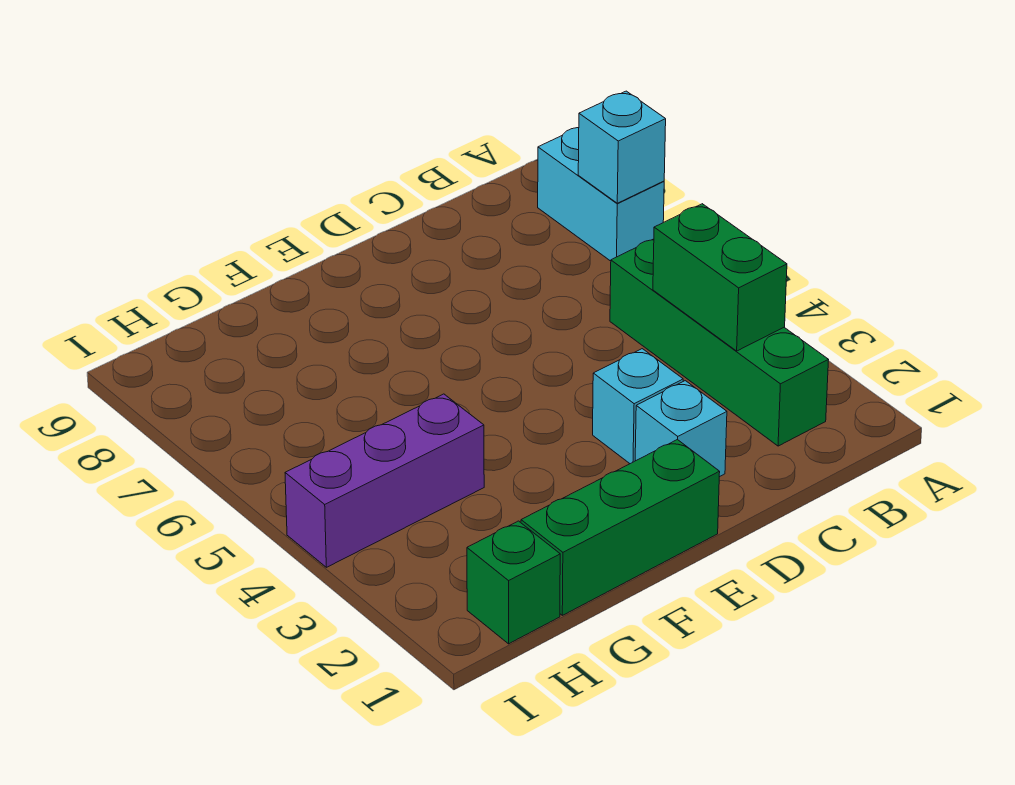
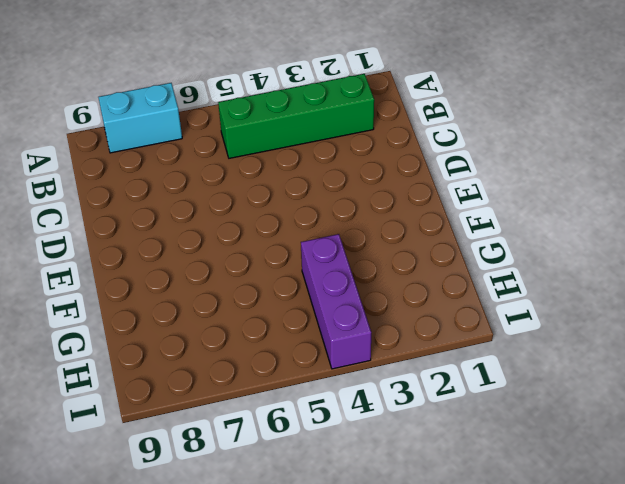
none -> cyan brick D2 level 1
none -> cyan brick D3 level 1

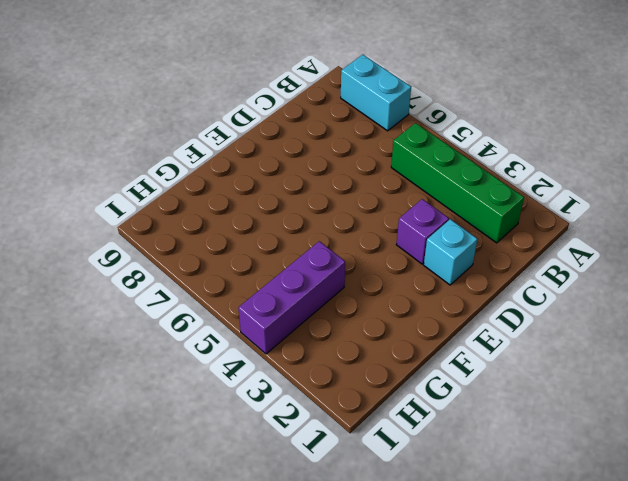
purple brick D3 level 1 -> cyan brick D3 level 1
none -> green brick E1:G1 level 1
none -> green brick H1 level 1

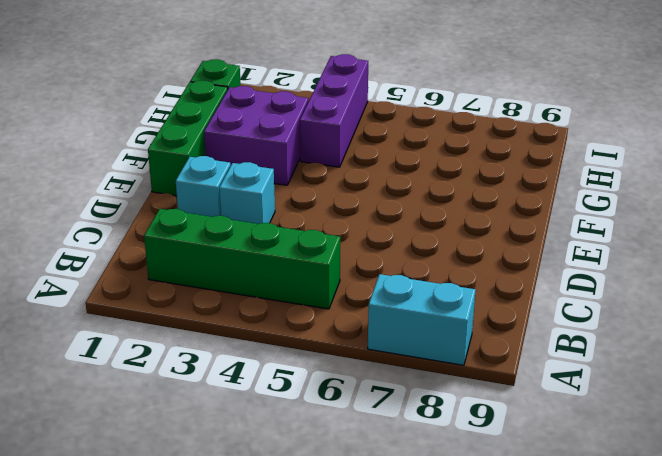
purple brick F2:G3 level 1 -> none
none -> cyan brick A7 level 2
none -> green brick B3:B4 level 2

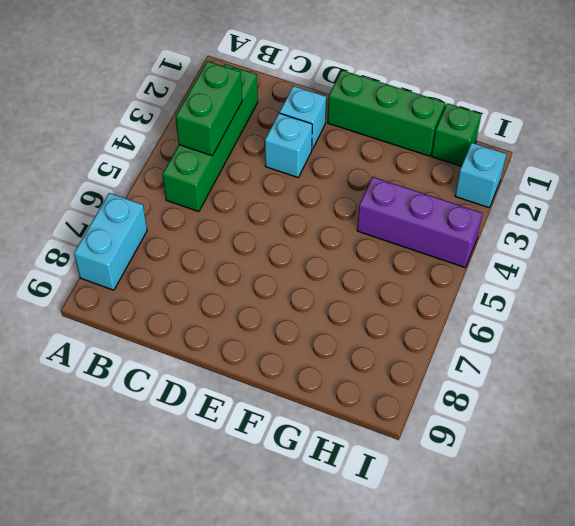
cyan brick I2 level 1 -> cyan brick A7 level 2

